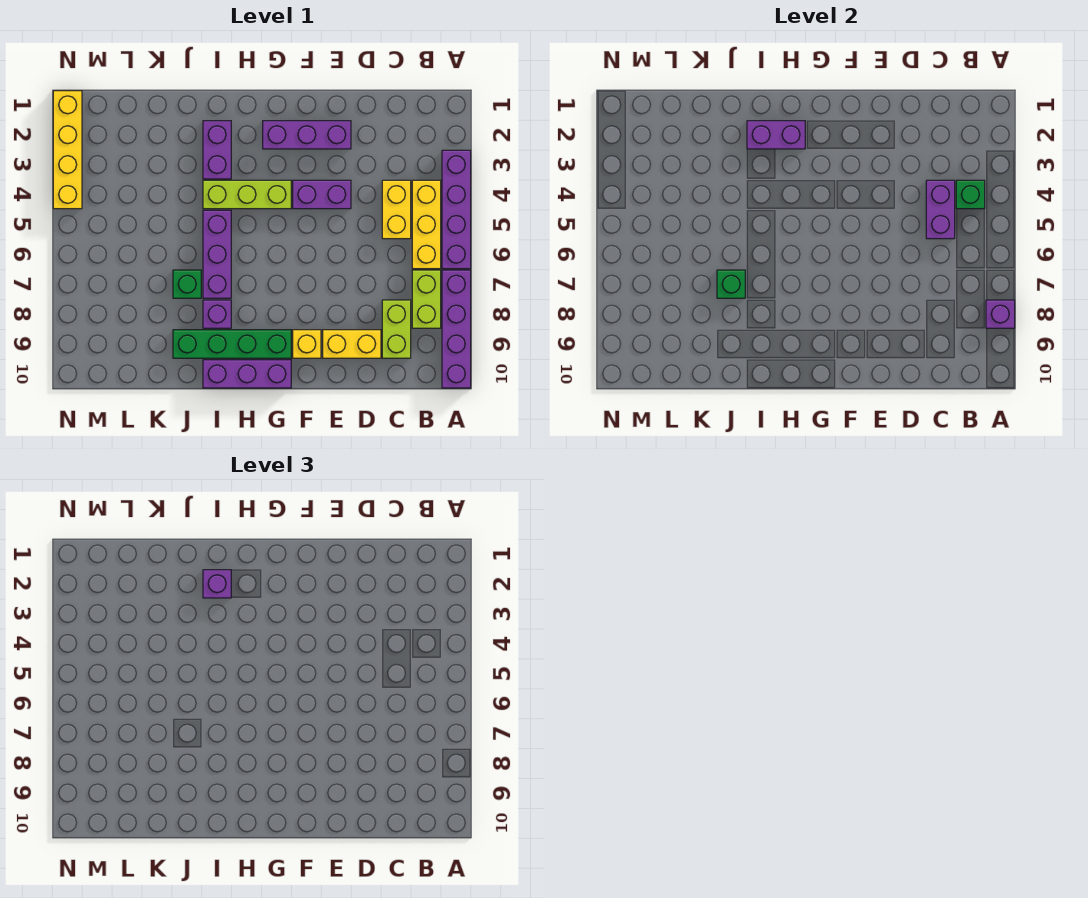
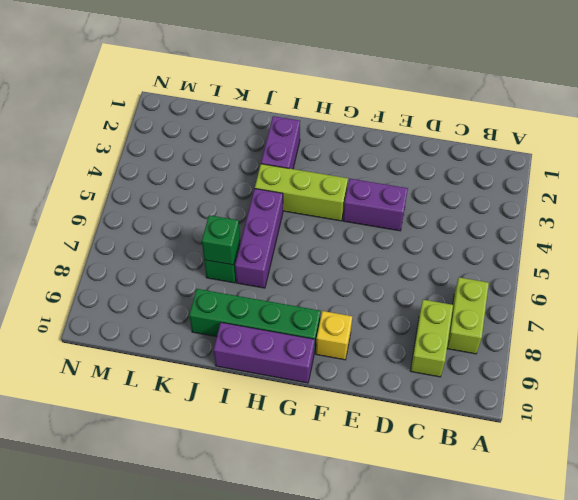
none -> purple brick A3:A6 level 1
none -> purple brick A7:A10 level 1
none -> yellow brick B4:B6 level 1

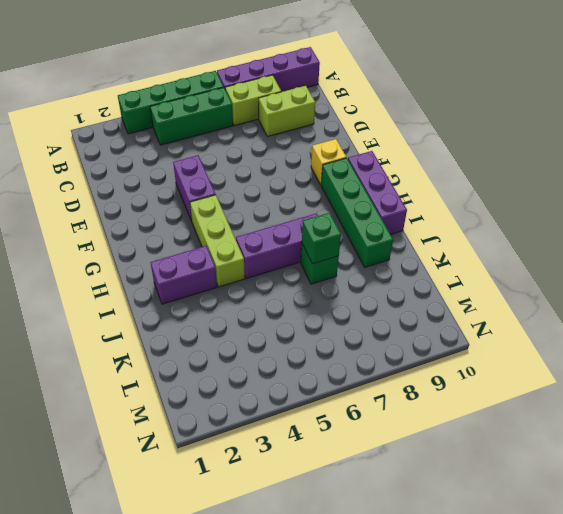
green brick A3:A6 level 1 -> purple brick A3:A6 level 1
green brick B4:B6 level 1 -> yellow brick B4:B6 level 1
none -> yellow brick C4:C5 level 1
none -> yellow brick D9:E9 level 1
none -> purple brick E2:G2 level 1

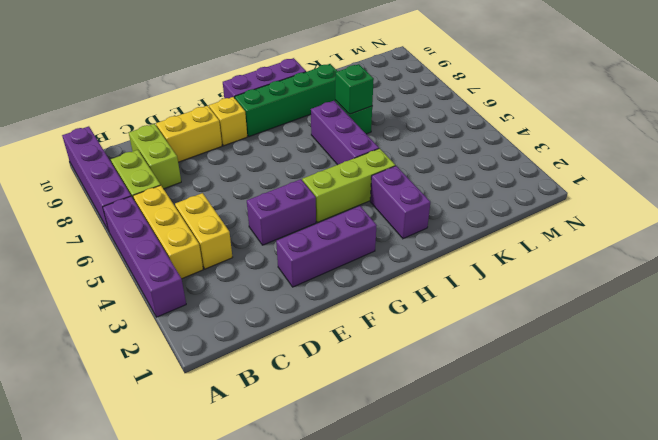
none -> purple brick I8 level 1
none -> yellow brick N1:N4 level 1
none -> purple brick A8 level 2

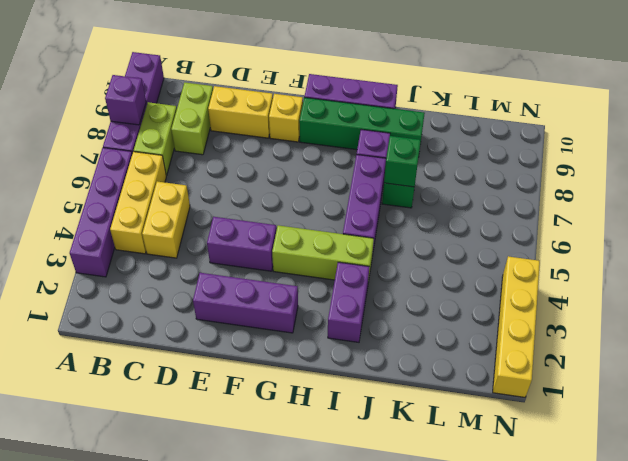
none -> green brick B4 level 2
none -> purple brick C4:C5 level 2
none -> purple brick H2:I2 level 2

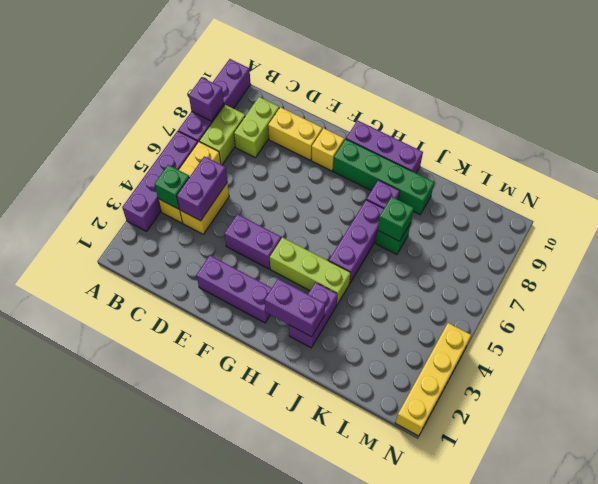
none -> purple brick I2 level 3

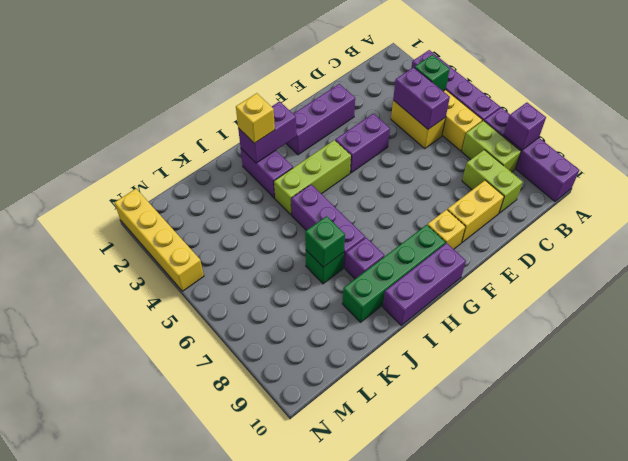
yellow brick I2 level 3 -> purple brick I2 level 3

